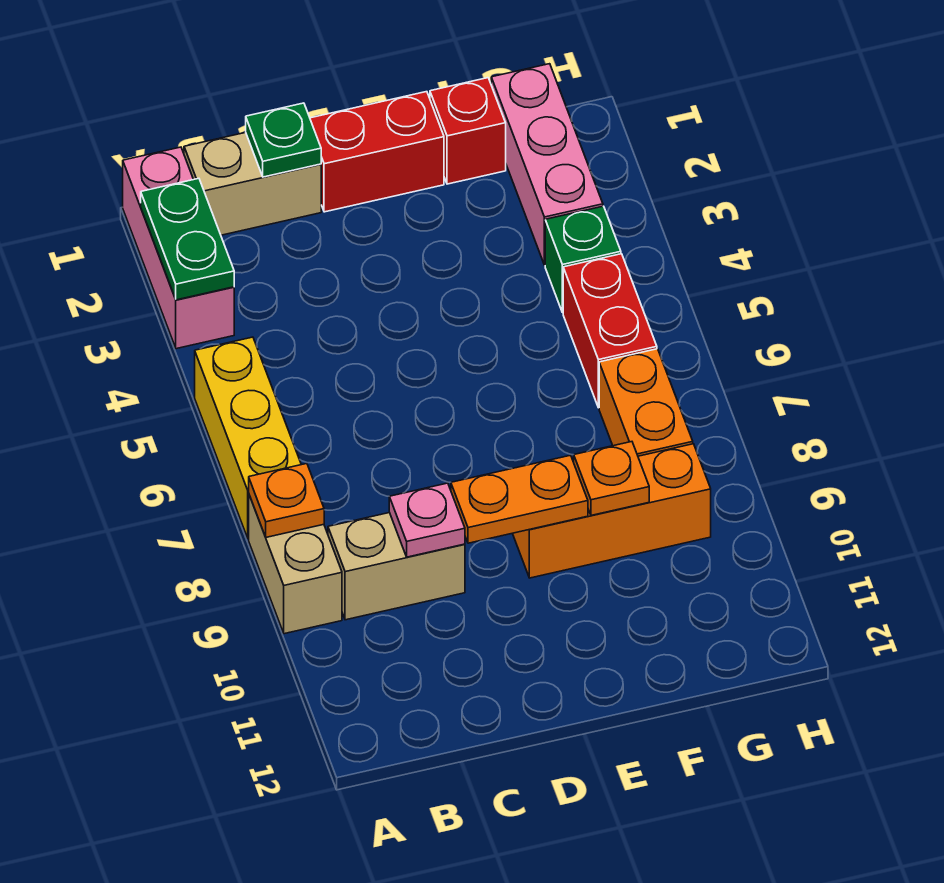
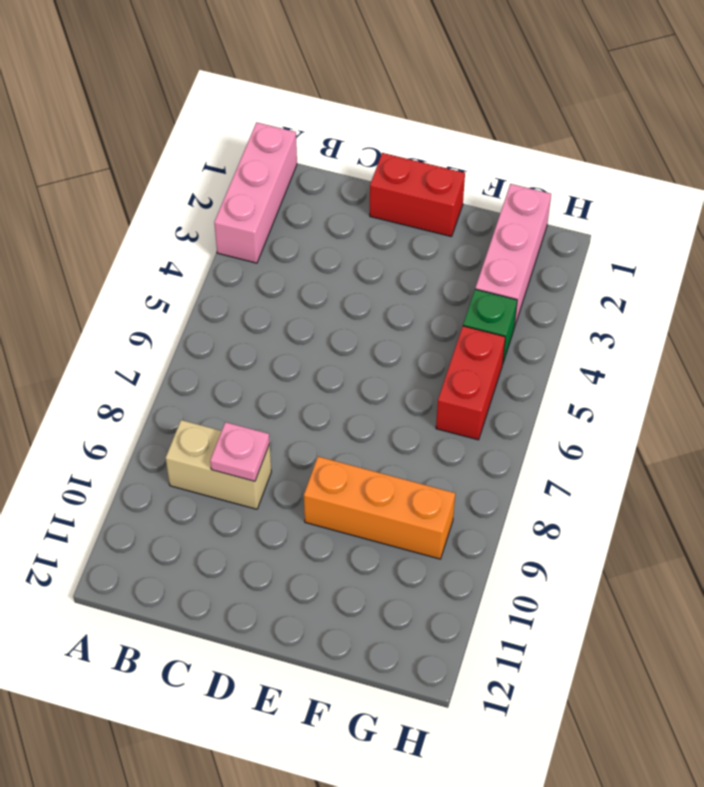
none -> yellow brick A5:A7 level 1
none -> tan brick A8:A9 level 1
none -> tan brick B1:C1 level 1

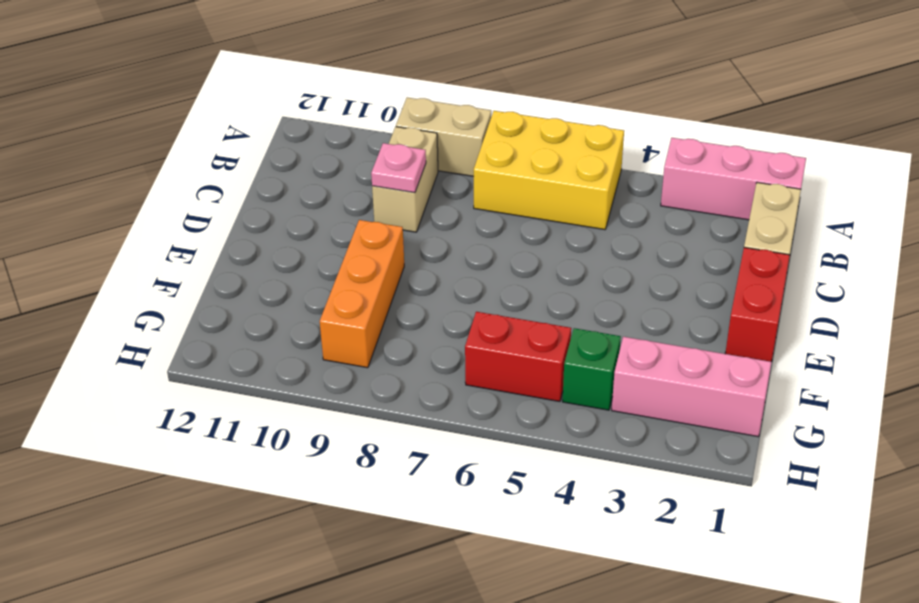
yellow brick A5:B7 level 1 -> yellow brick A5:A7 level 1
none -> red brick F1 level 1
none -> orange brick G7:G8 level 1
none -> green plate A2:A3 level 2

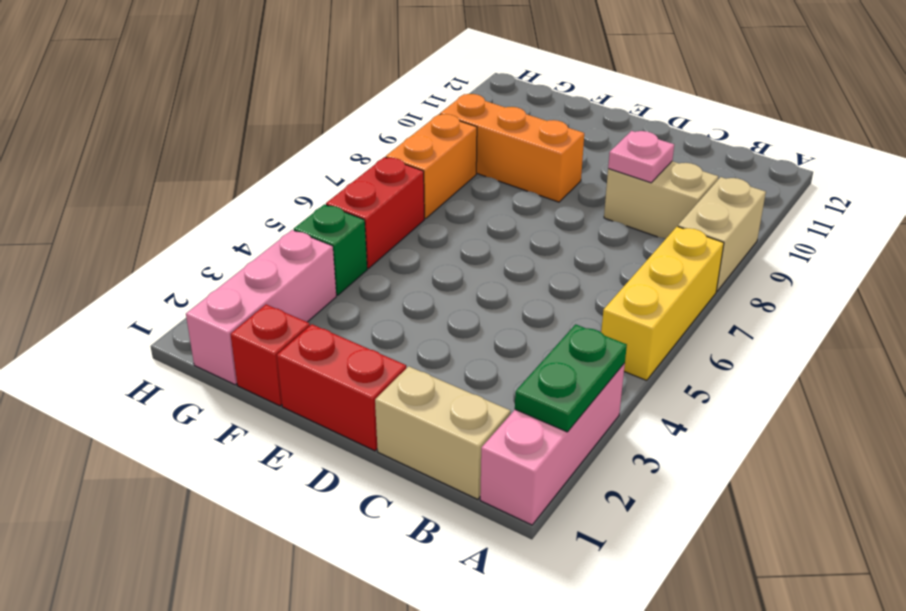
none -> orange plate A8 level 2
none -> green plate C1 level 2
none -> orange plate D9:E9 level 2

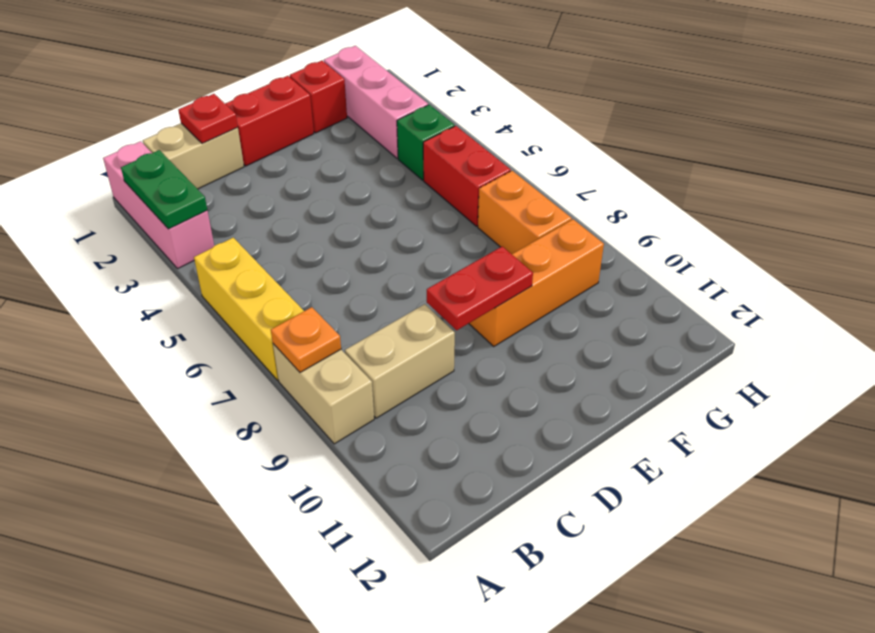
red plate C1 level 2 -> green plate C1 level 2
red plate D9:E9 level 2 -> orange plate D9:E9 level 2
none -> pink plate C9 level 2
none -> orange plate F9 level 2

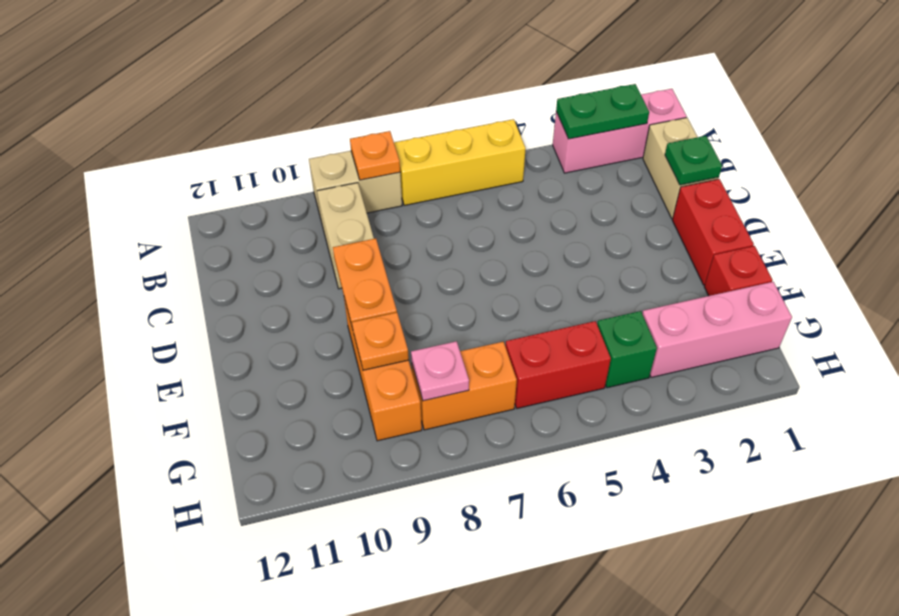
pink plate G8 level 2 -> pink plate C9 level 2

